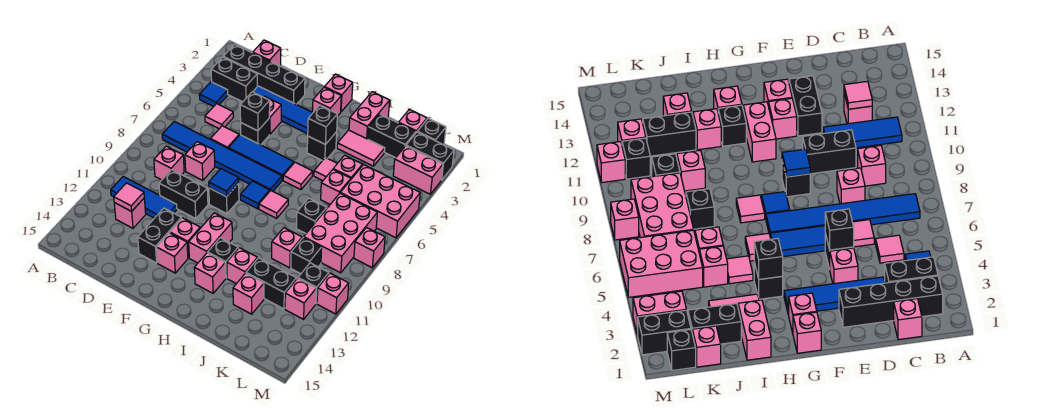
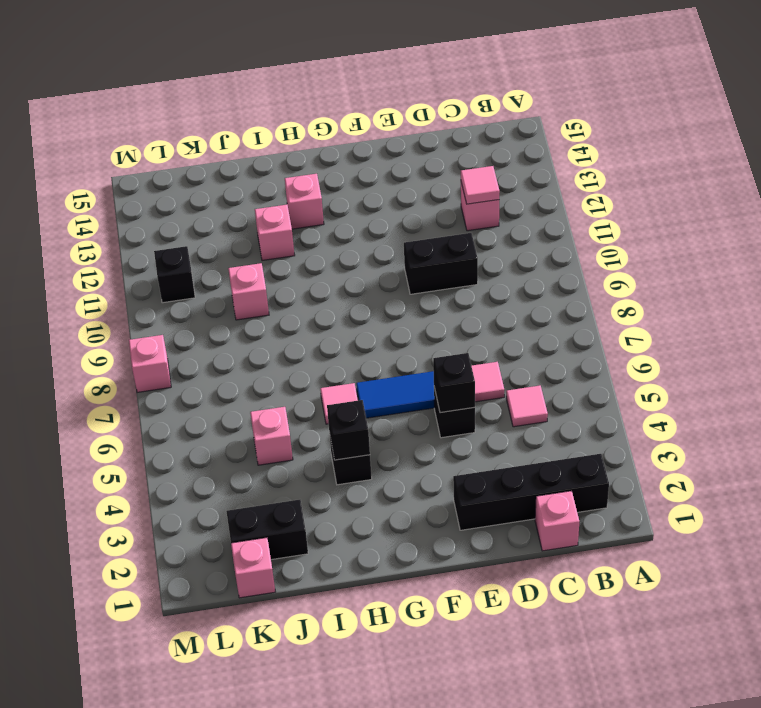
none -> black brick B3:C3 level 1
none -> blue tile B4 level 1
none -> blue tile B7:G7 level 1
none -> blue tile B11:D11 level 1

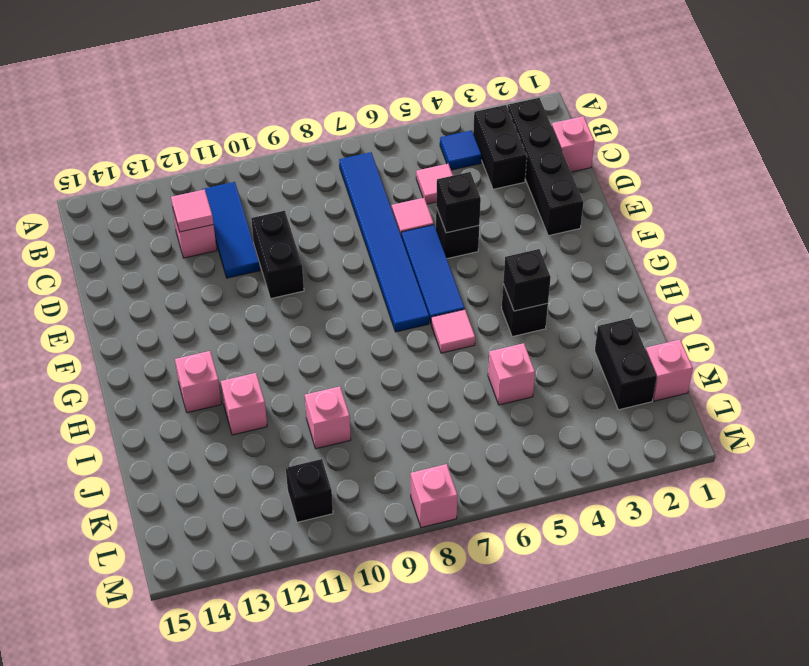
none -> pink brick C9 level 1
none -> blue tile D3:G3 level 1
none -> pink brick D8 level 1
none -> pink brick E4 level 1

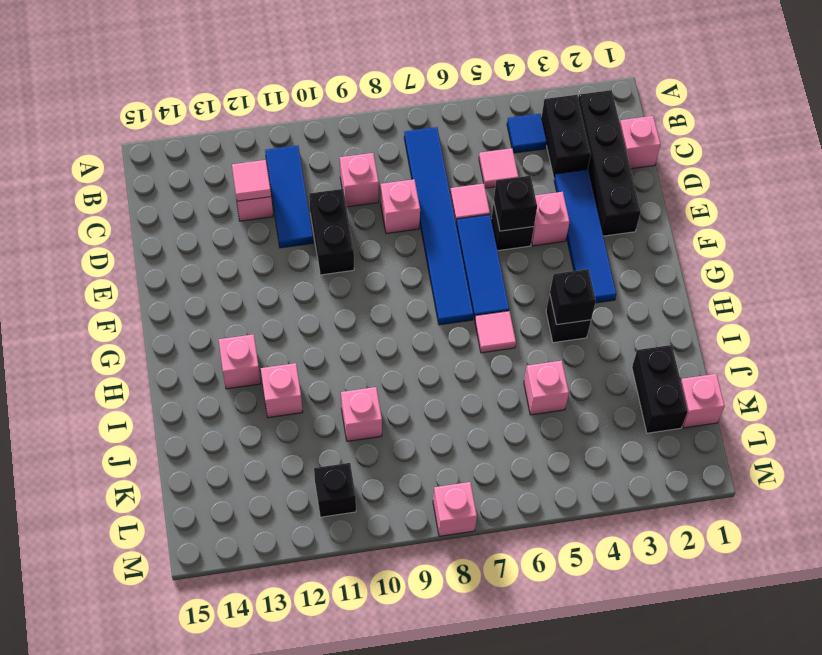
none -> black brick E12:E13 level 1
none -> black brick F9 level 1
none -> pink brick F12 level 1
none -> pink brick F13 level 1

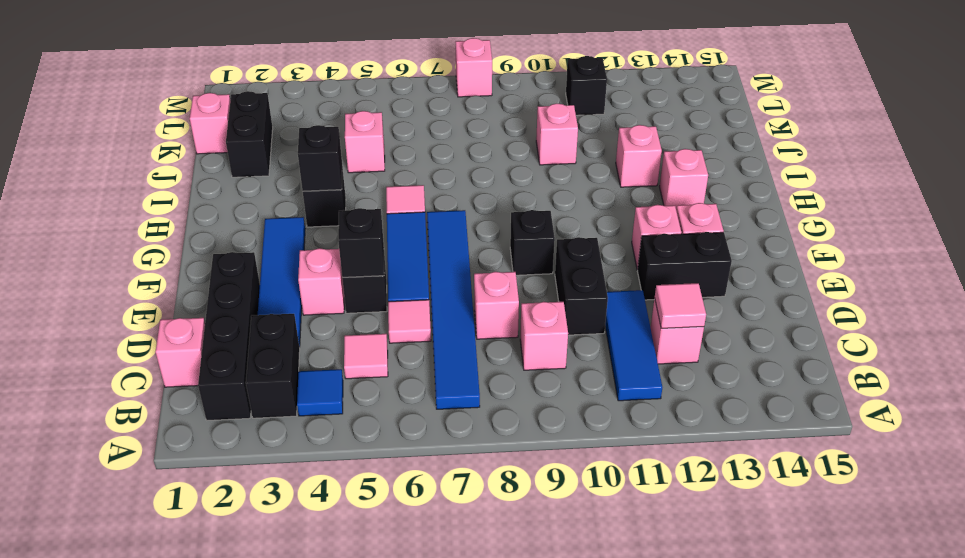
none -> pink brick G1 level 1
none -> pink brick G2 level 1
none -> blue tile G8 level 1
none -> pink brick G11:G12 level 1

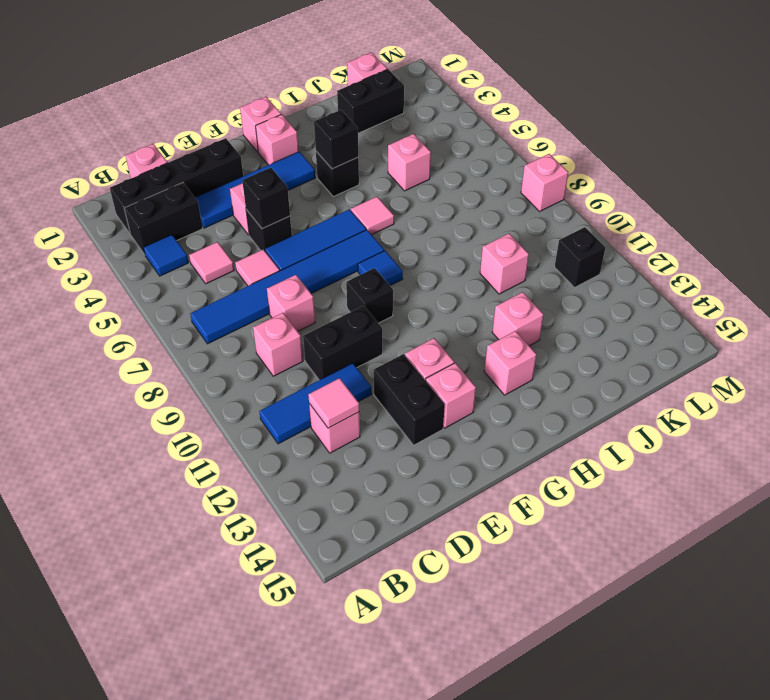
none -> pink brick G11:G12 level 1
none -> pink tile H8 level 1
none -> black brick H12 level 1
none -> pink brick I1:I2 level 1

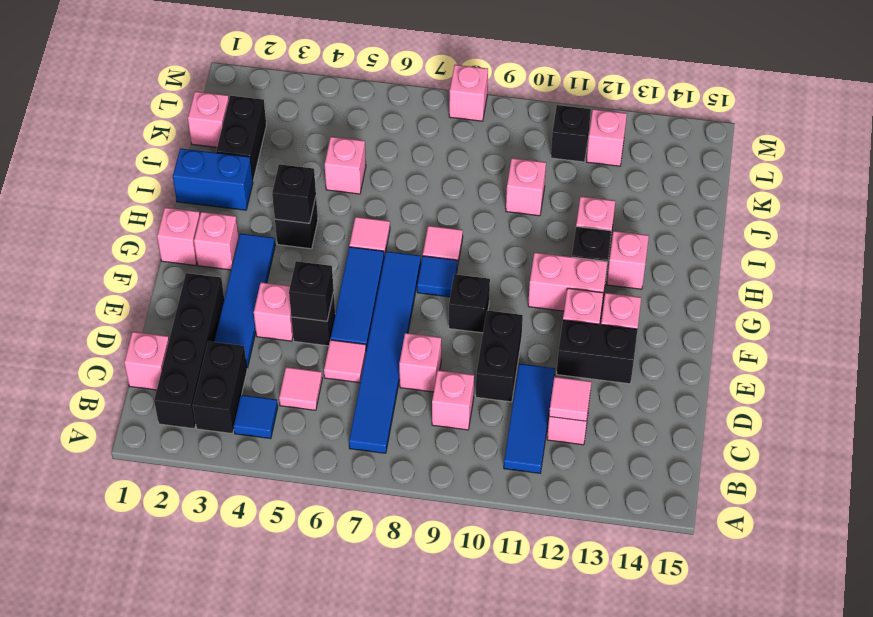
blue brick I1:I2 level 1 -> pink brick I1:I2 level 1
none -> pink tile I3:J3 level 1
none -> pink tile I5 level 1
none -> pink brick J6 level 1
none -> black brick J8 level 1

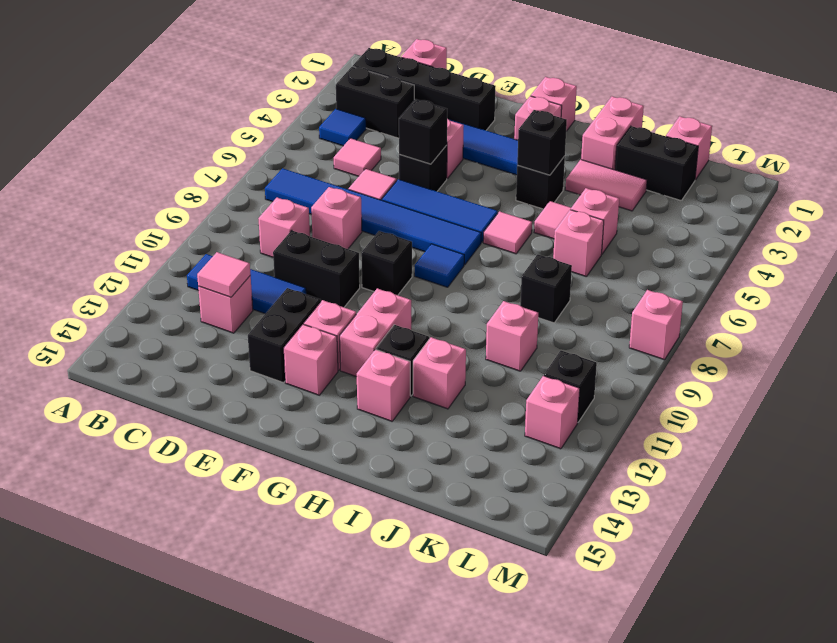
none -> pink tile H8 level 1
none -> black brick J12:K12 level 1
none -> pink brick J13 level 1
none -> pink brick K5:M6 level 1

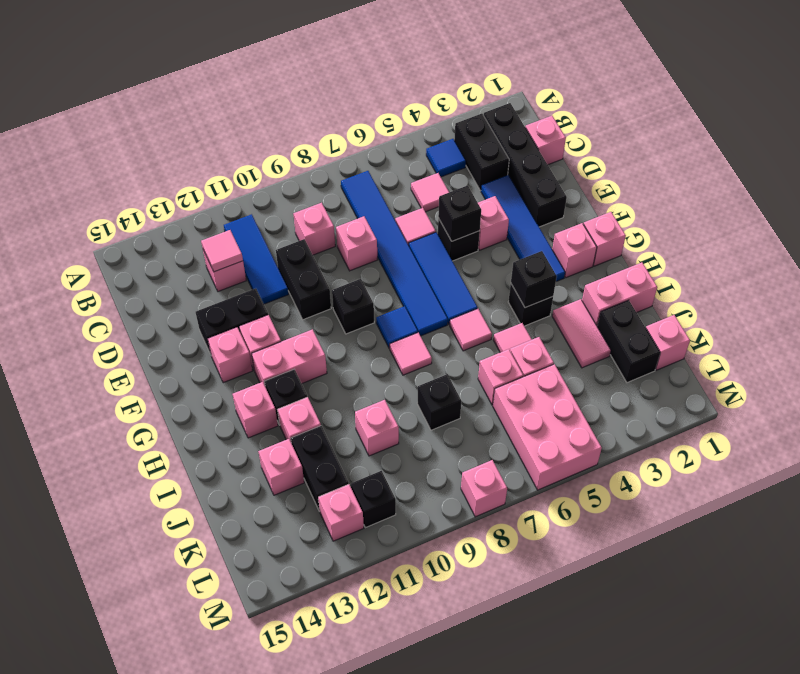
none -> pink brick K7:L9 level 1
none -> black brick K10 level 1
none -> black brick L1 level 1
none -> black brick L2:M2 level 1

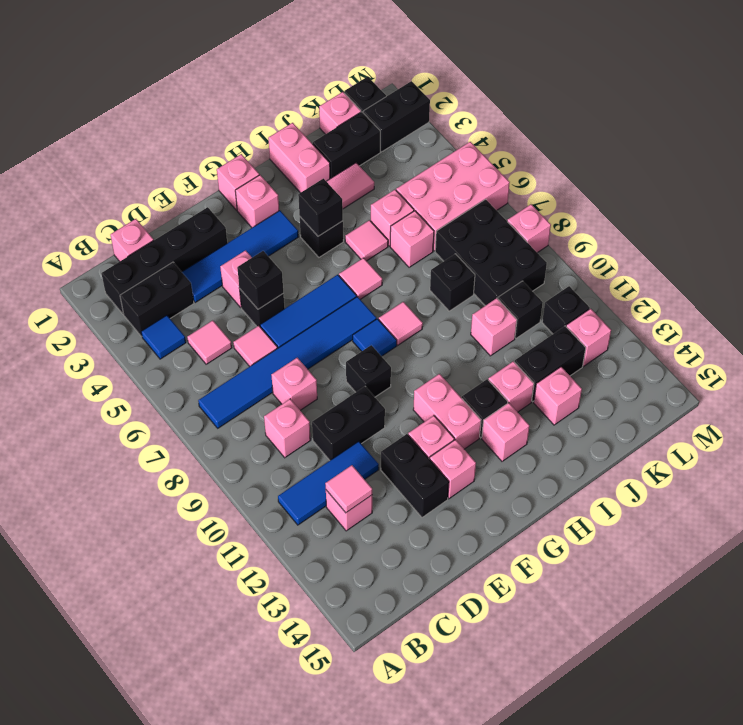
black brick K7:L9 level 1 -> pink brick K7:L9 level 1
none -> pink brick L3:M3 level 1
none -> pink brick M11 level 1
none -> blue tile F9 level 2

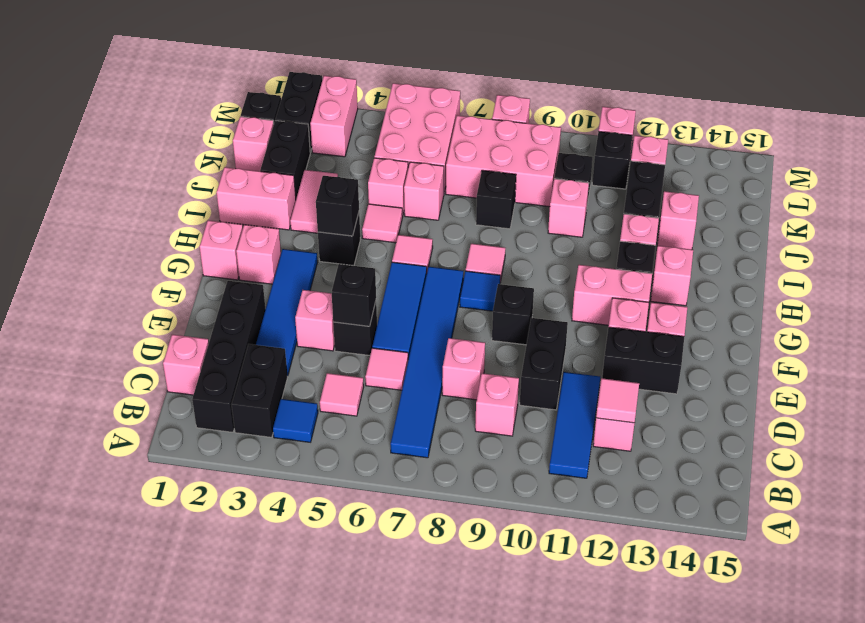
none -> blue tile F9 level 2

